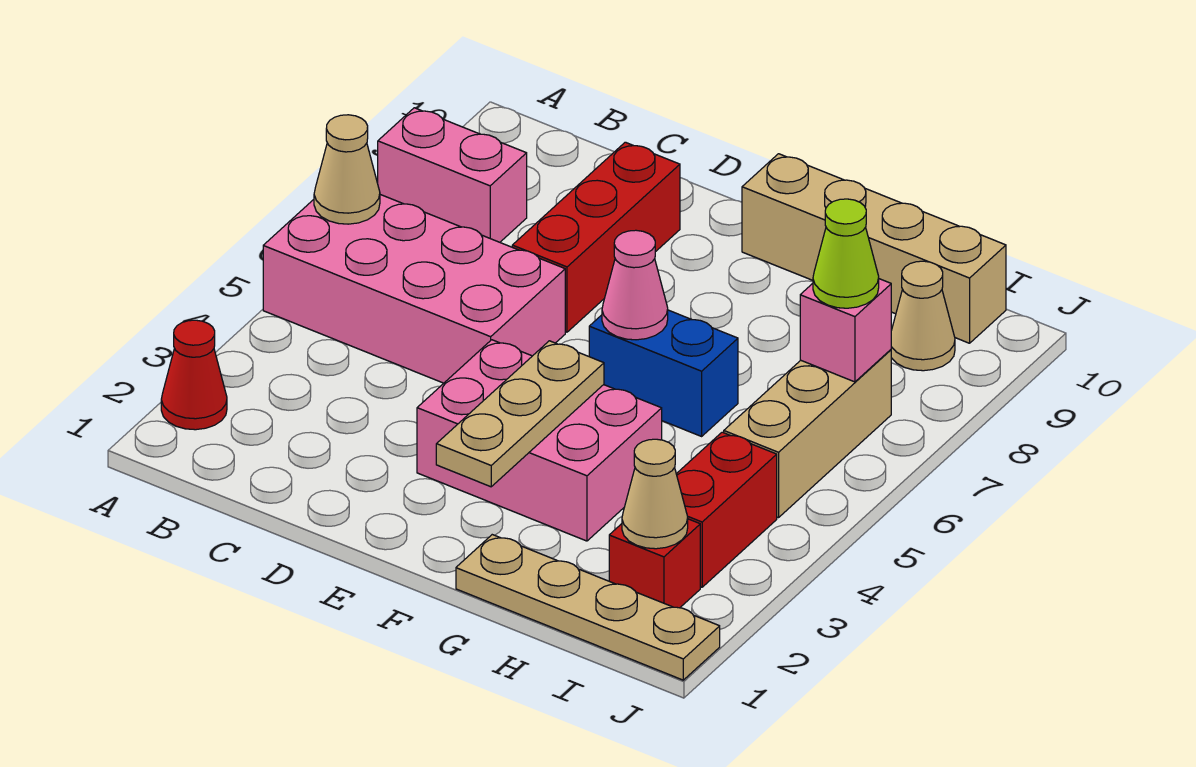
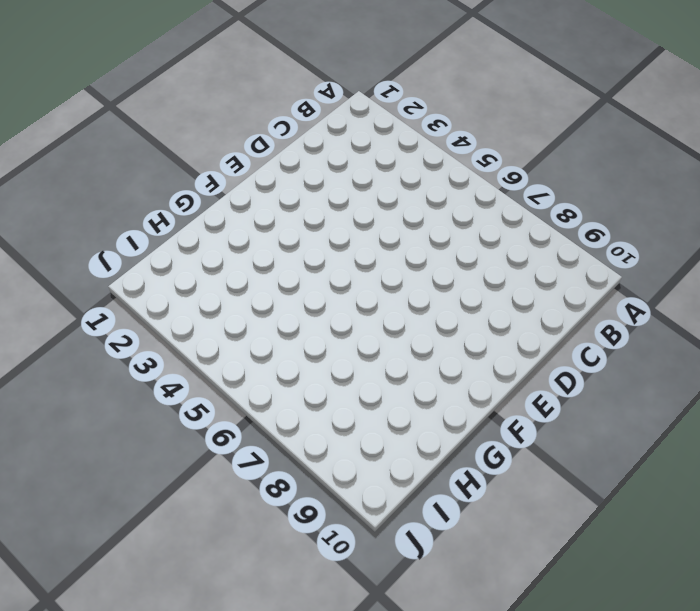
none -> red cone A2 level 1
none -> pink brick A5:D6 level 1
none -> pink brick A8:B8 level 1

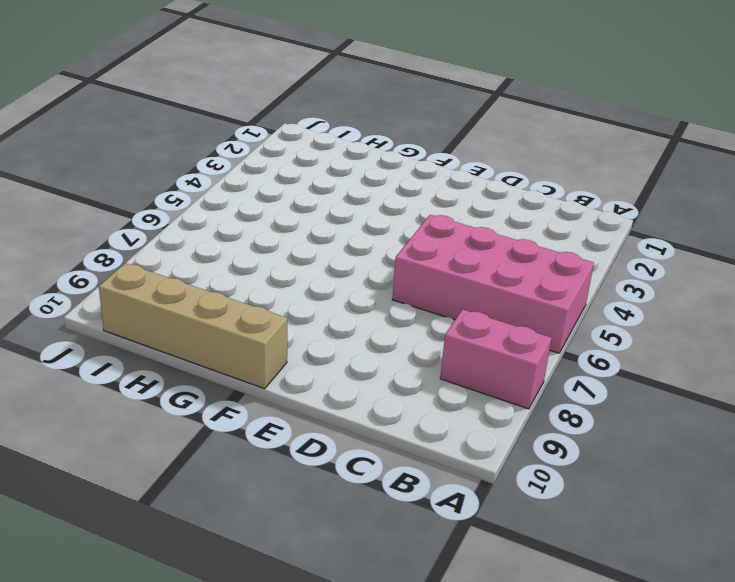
none -> red cone A2 level 1
none -> red brick D7:D9 level 1
none -> pink brick E3:G4 level 1

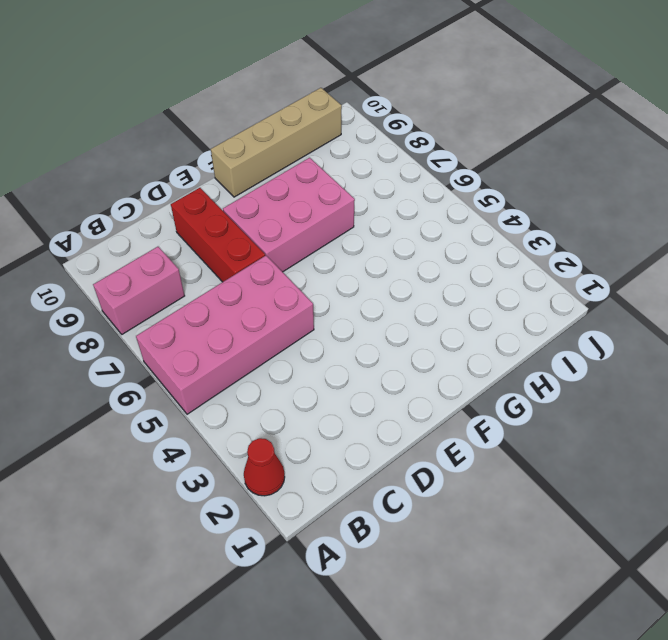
pink brick E7:G8 level 1 -> pink brick E3:G4 level 1
none -> blue brick F6:G6 level 1
none -> tan plate G1:J1 level 1
none -> red brick I2 level 1

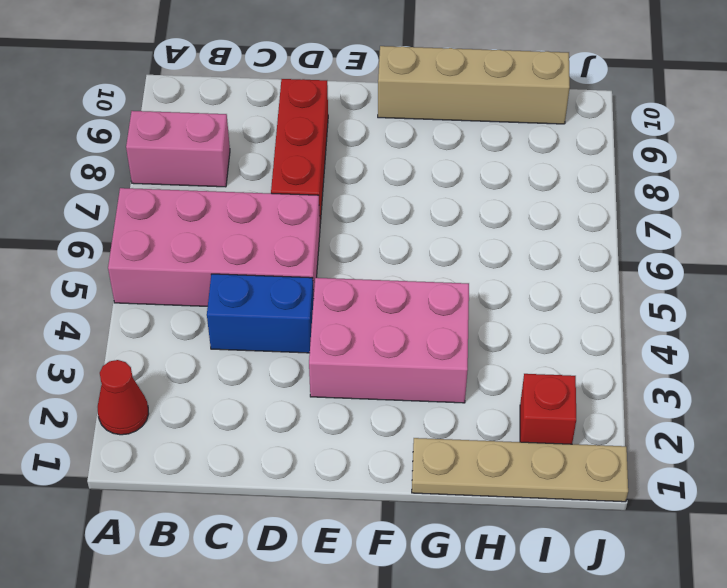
blue brick C4:D4 level 1 -> blue brick F6:G6 level 1
none -> red brick I3:I4 level 1
none -> tan brick I5:I7 level 1
none -> tan cone I9 level 1

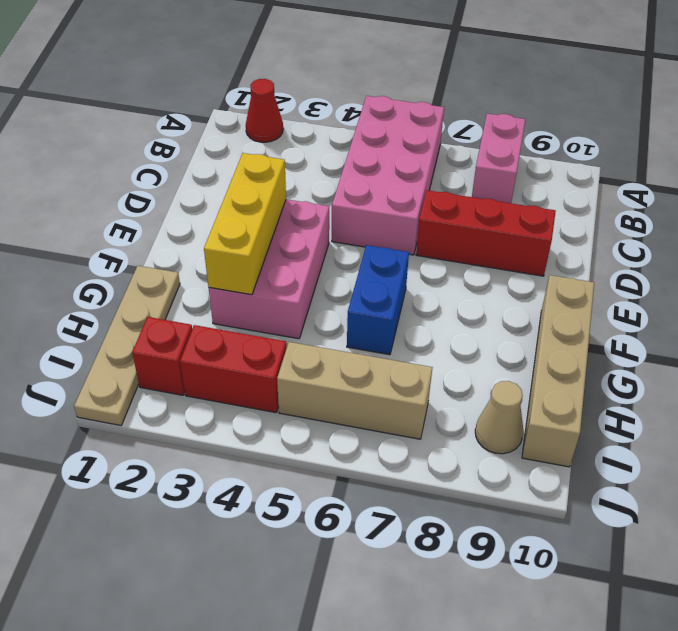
yellow brick E3:G3 level 2 -> tan plate F2:F4 level 2
none -> tan cone A6 level 2
none -> pink cone F6 level 2
none -> tan cone I2 level 2

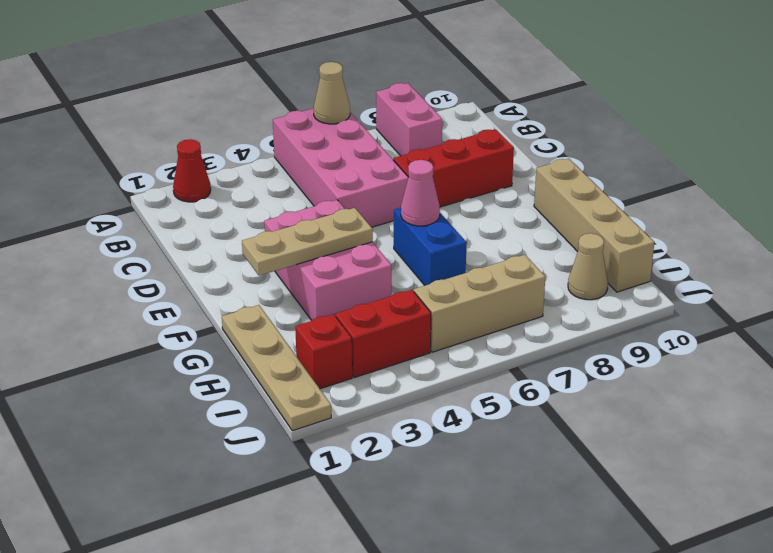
none -> tan cone I2 level 2
none -> pink brick I7 level 2
none -> lime cone I7 level 3

